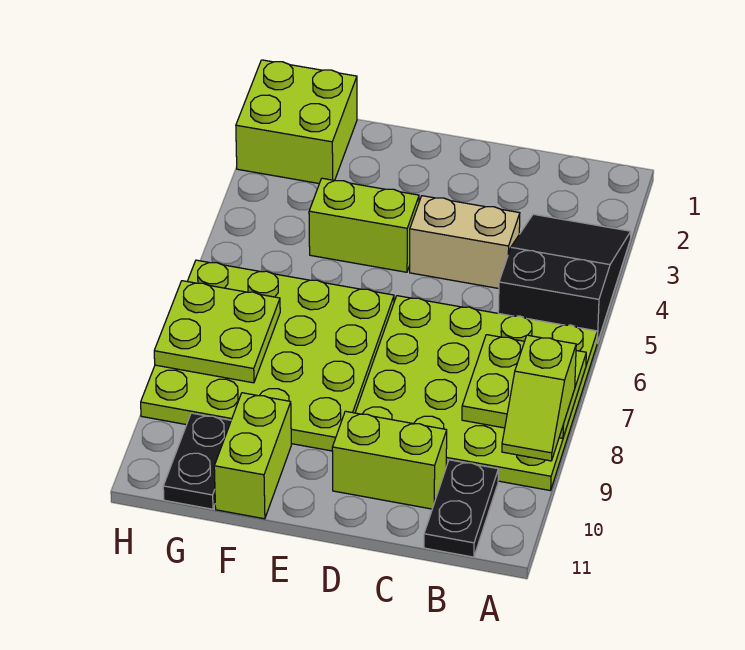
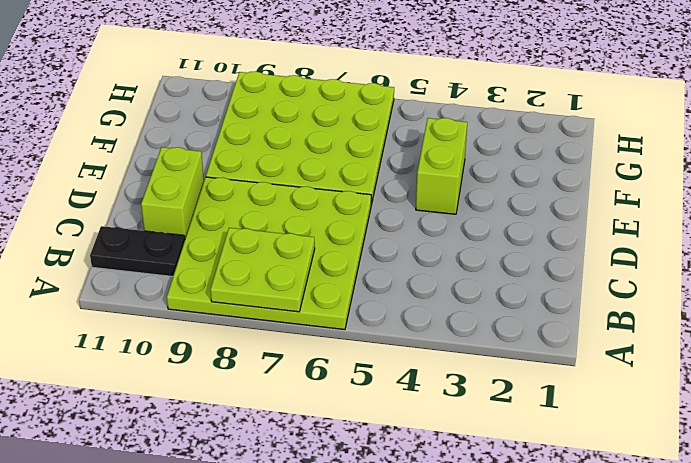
none -> black slope A3:B5 level 1 top 5
none -> tan brick C4:D4 level 1
none -> lime brick F10:F11 level 1

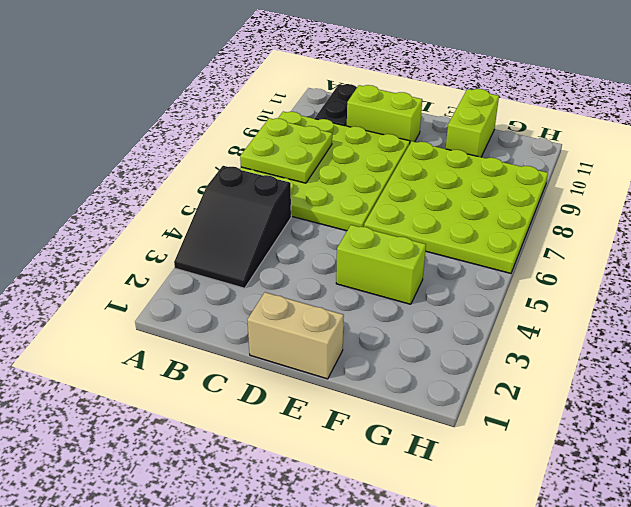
tan brick D1:E1 level 1 -> tan brick C4:D4 level 1
none -> lime brick G1:H2 level 1
none -> black plate G10:G11 level 1
none -> lime plate G7:H8 level 2

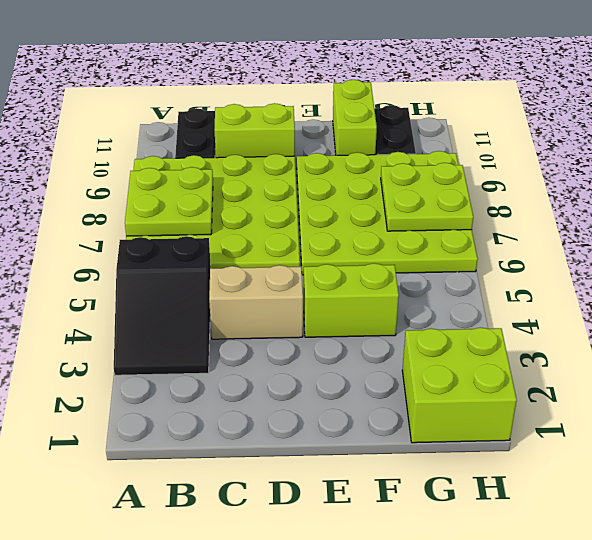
none -> lime slope A8:A9 level 3 top 8

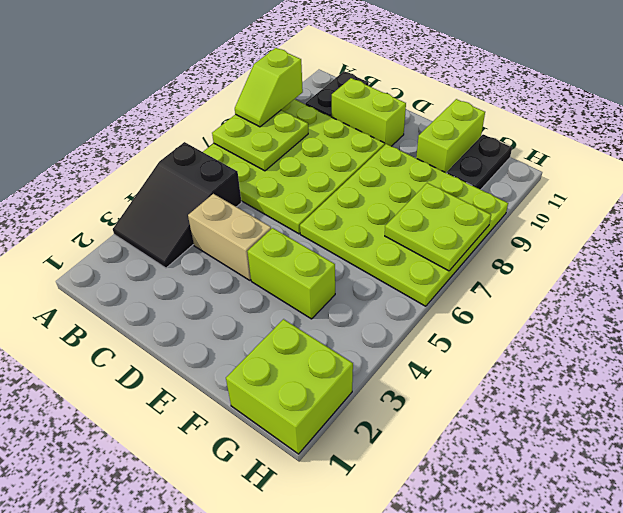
lime slope A8:A9 level 3 top 9 -> lime slope A8:A9 level 3 top 8

